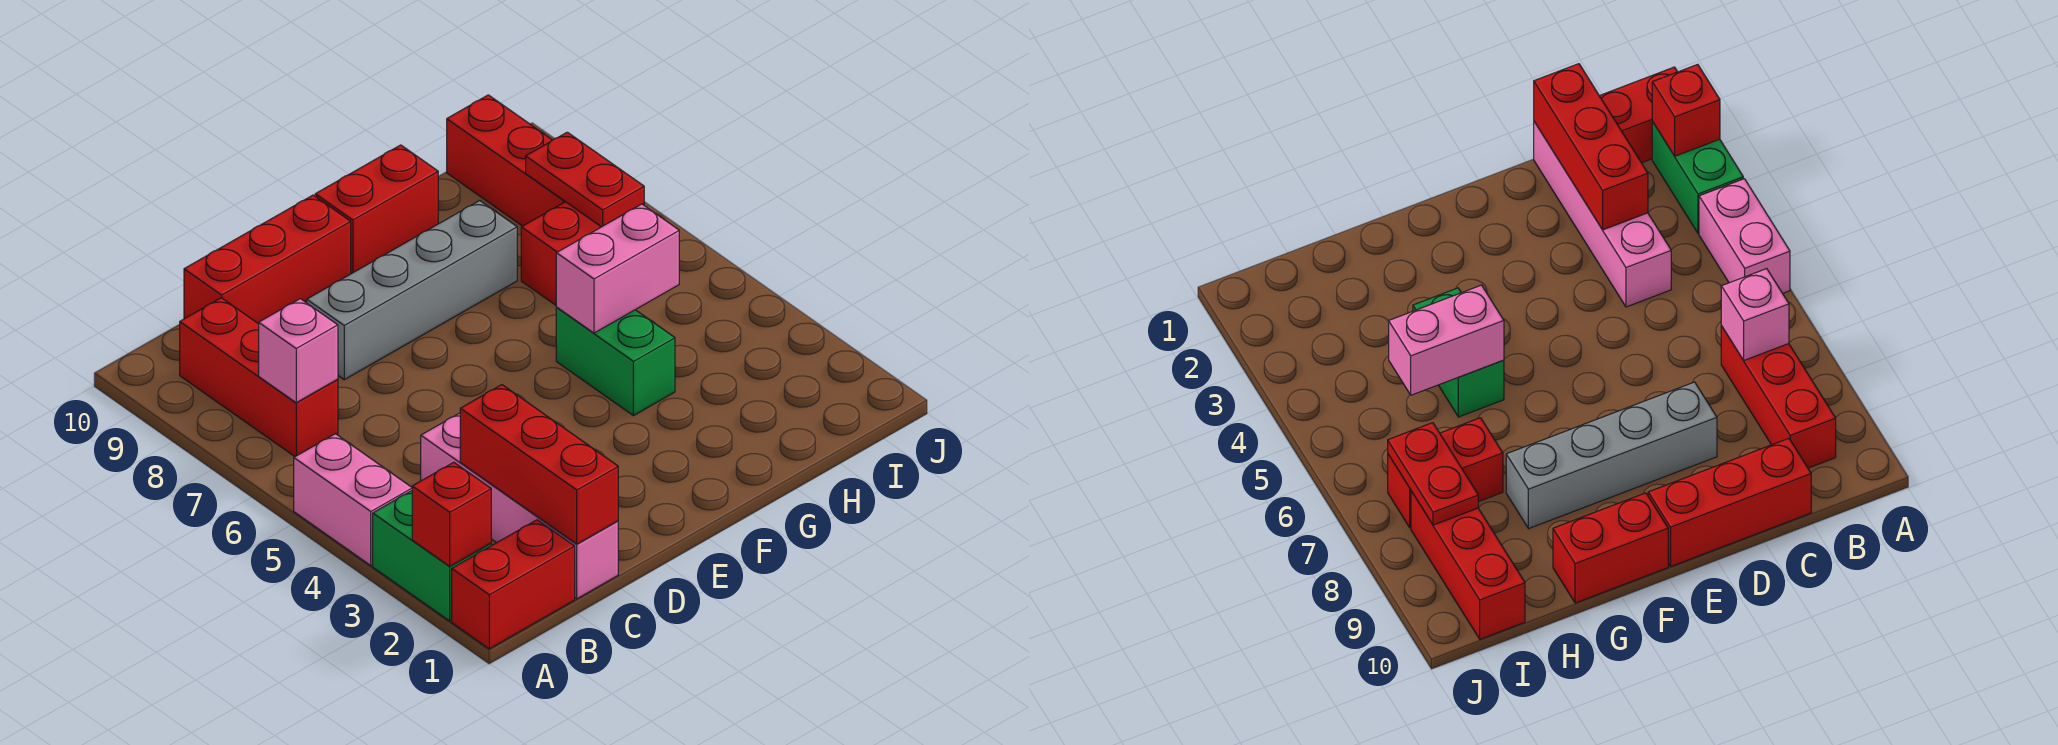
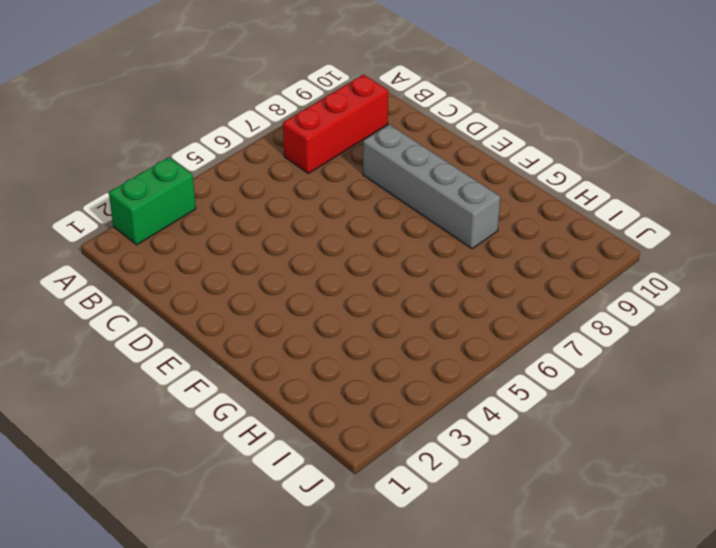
none -> red brick A1:B1 level 1
none -> pink brick A4:A5 level 1
none -> pink brick C1:C4 level 1

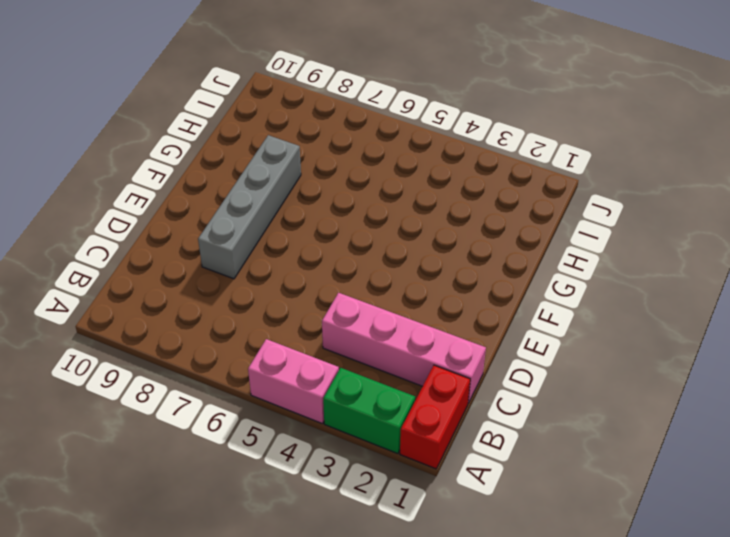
none -> red brick B7:B9 level 1
none -> red brick C10:E10 level 1
none -> red brick F10:G10 level 1

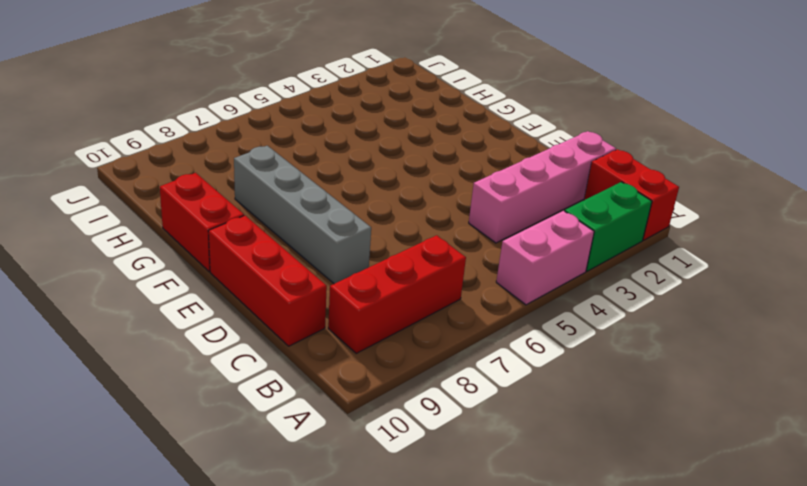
none -> green brick G4:G5 level 1
none -> red brick H7:I7 level 1
none -> red brick I8:I10 level 1

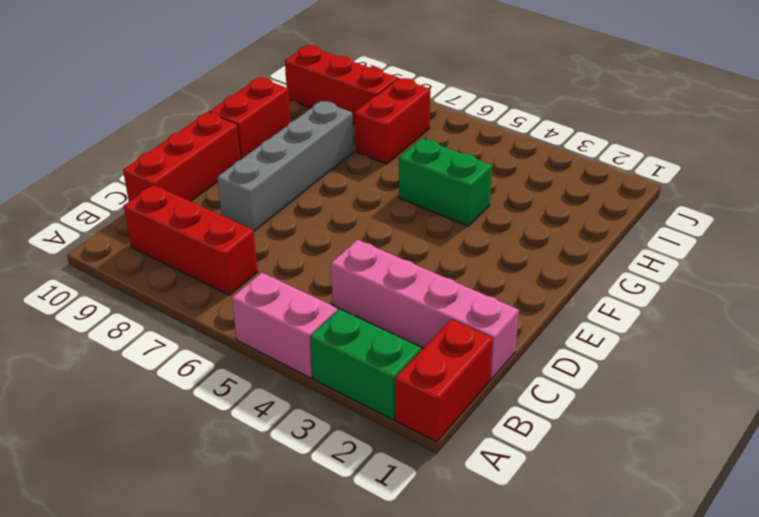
none -> red brick A2 level 2
none -> pink brick B7 level 2
none -> red brick C1:C3 level 2

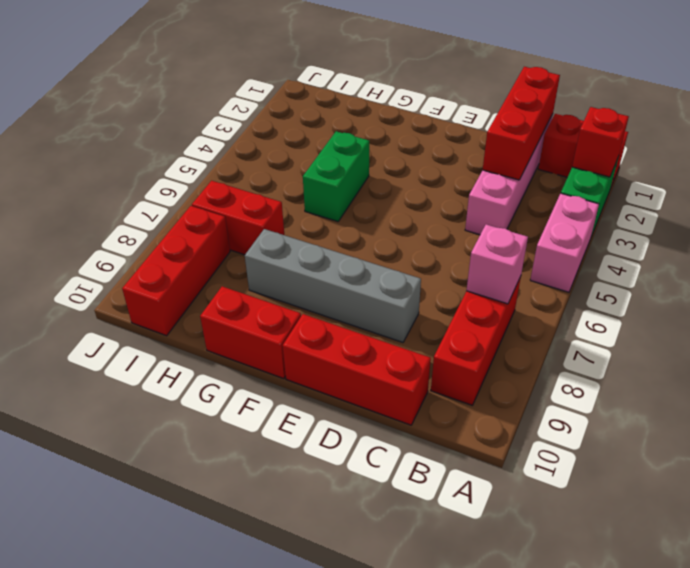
none -> pink brick G5:H5 level 2
none -> red plate I7:I8 level 2

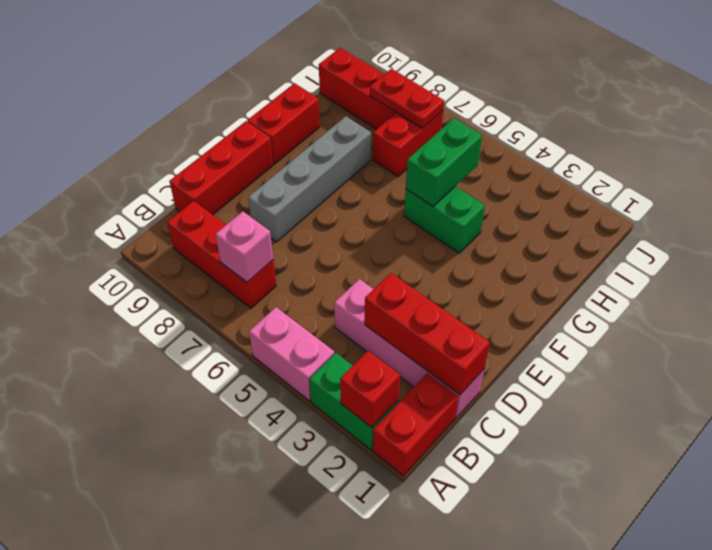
green brick G5:H5 level 2 -> pink brick G5:H5 level 2

